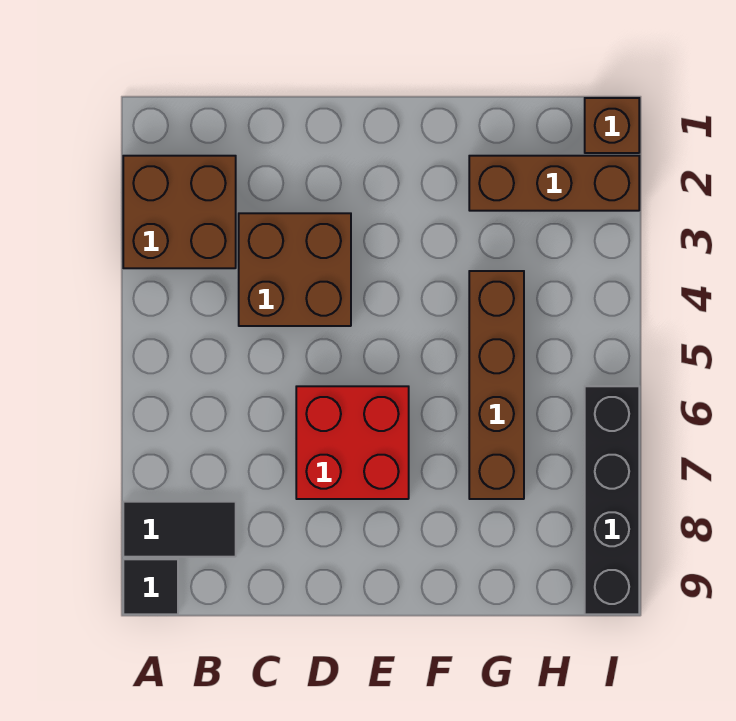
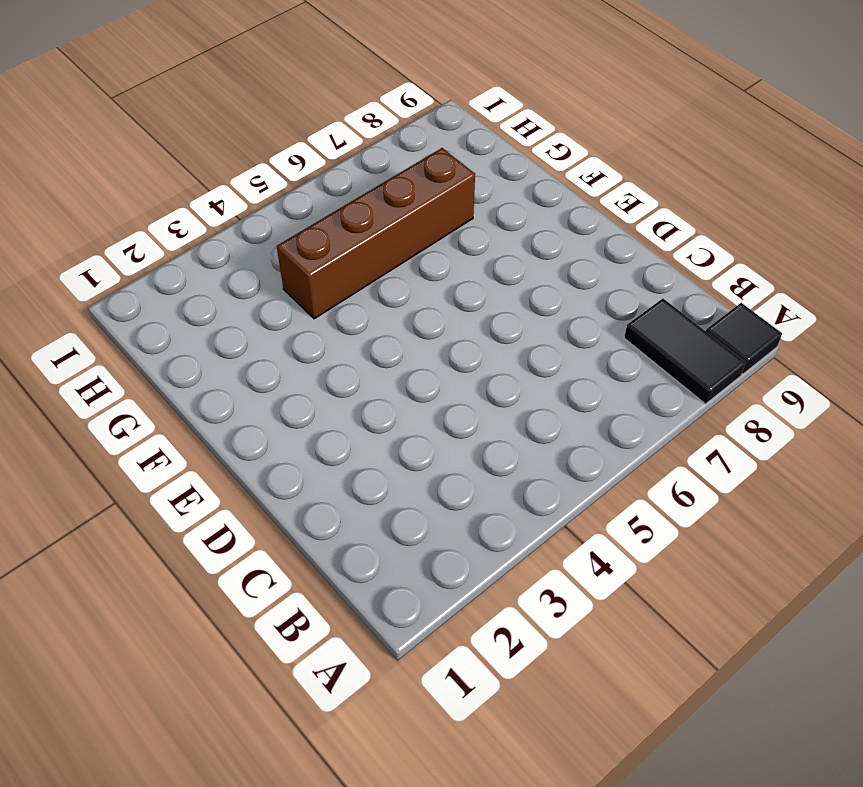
none -> brown brick A2:B3 level 1
none -> brown brick C3:D4 level 1

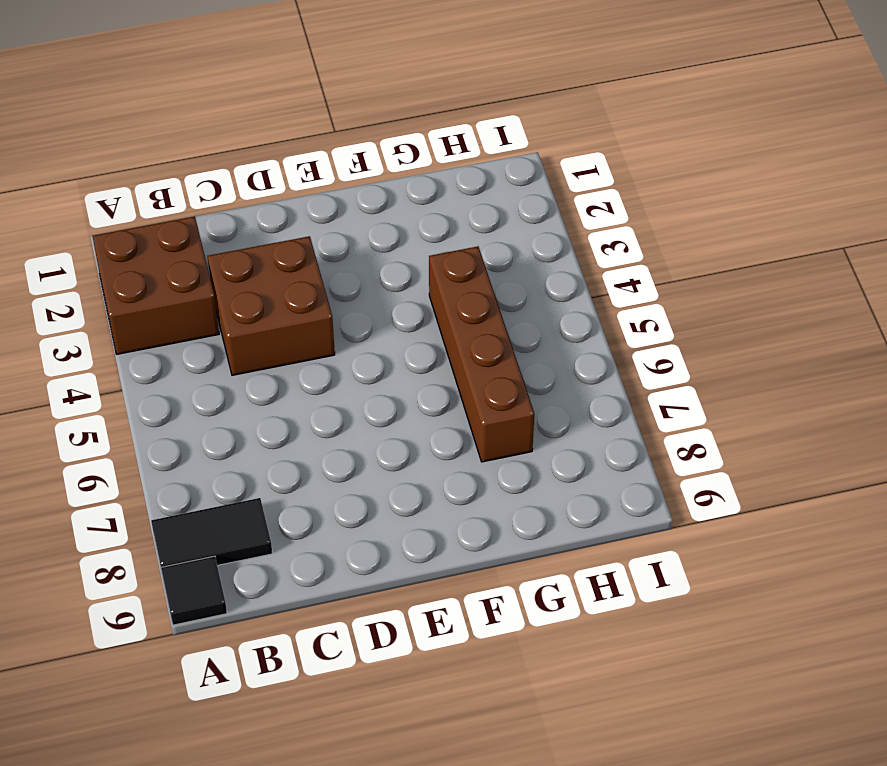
none -> red brick D6:E7 level 1
none -> brown brick G2:I2 level 1

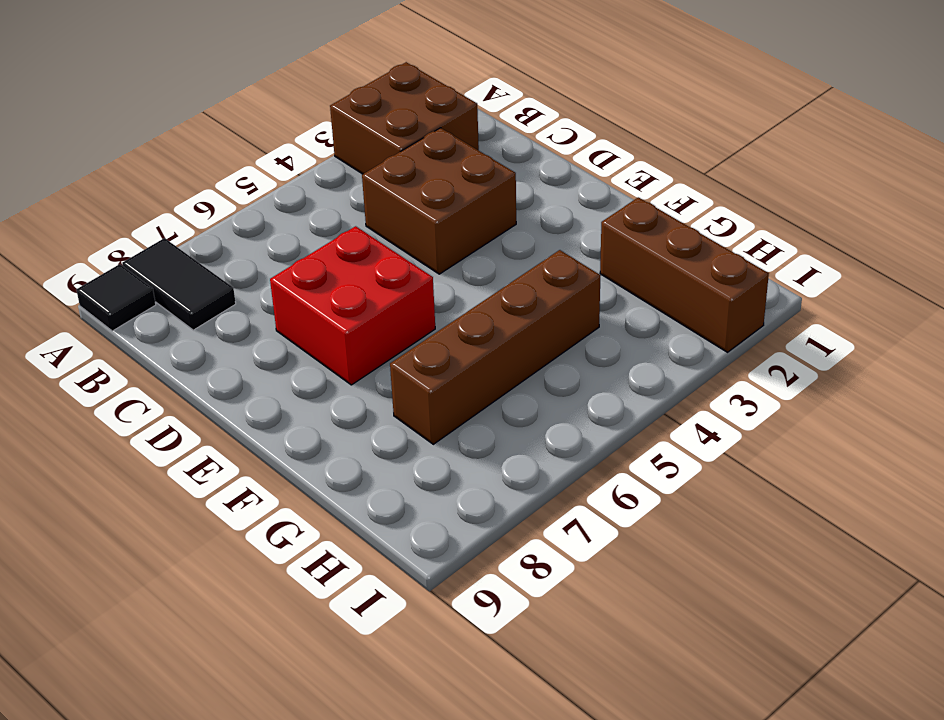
none -> brown brick I1 level 1
none -> black brick I6:I9 level 1

